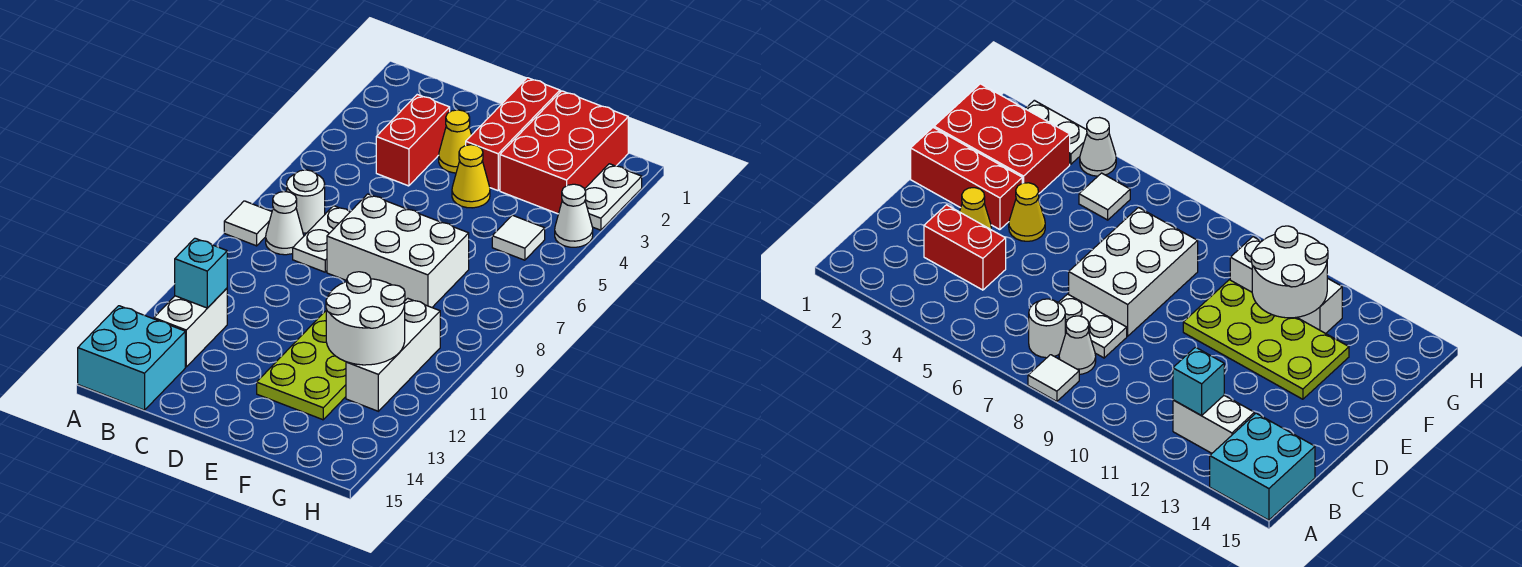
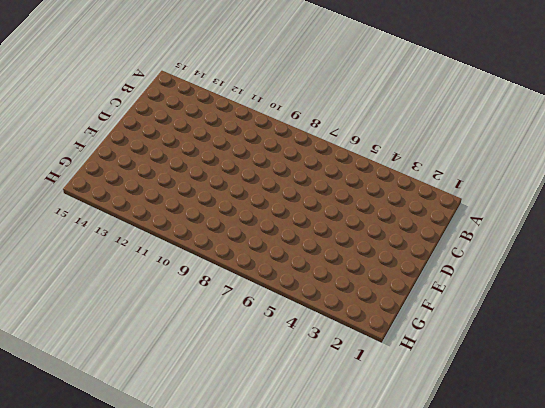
none -> white tile A8 level 1
none -> cyan brick A14:B15 level 1
none -> white round brick B7 level 1

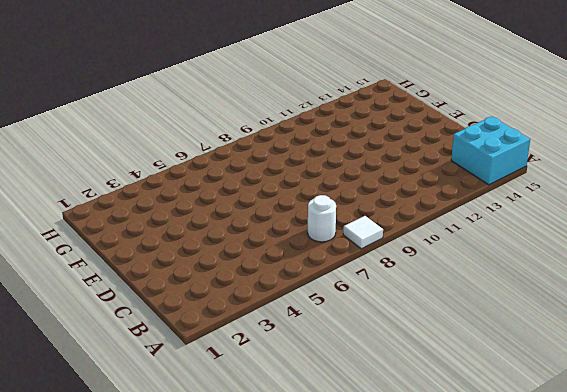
none -> white cone B8 level 1
none -> white brick B12:B13 level 1
none -> red brick C3:C4 level 1

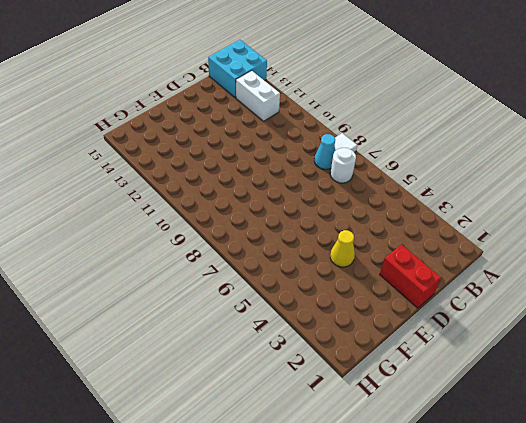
cyan cone B8 level 1 -> white cone B8 level 1
red brick D1:D2 level 1 -> red brick C3:C4 level 1
none -> white plate C7:C8 level 1
none -> yellow cone D3 level 1
none -> white brick D7:F8 level 1

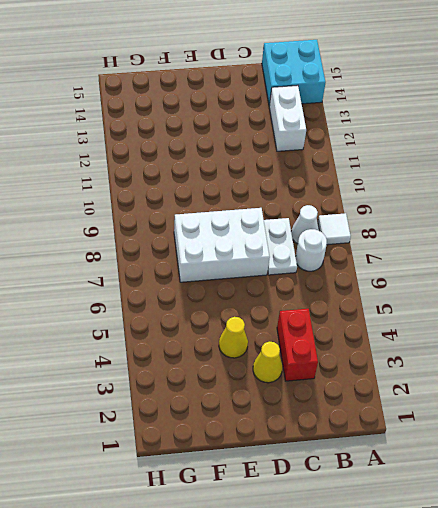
none -> red brick E1:E3 level 1
none -> lime plate E10:F13 level 1
none -> red brick F1:G3 level 1

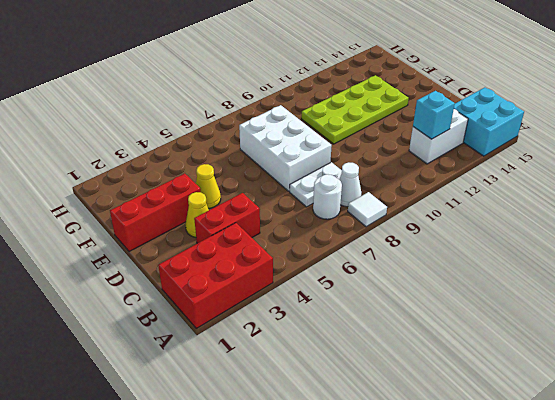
red brick A1:B3 level 1 -> red brick F1:G3 level 1
none -> white tile G5 level 1
none -> white brick G10:G12 level 1
none -> white plate H2:H3 level 1

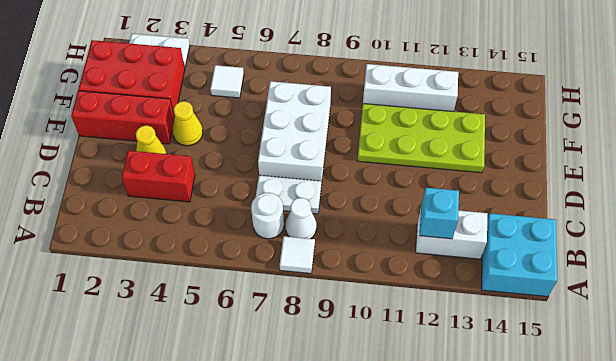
none -> white cone H4 level 1
none -> white round brick F11:G12 level 2

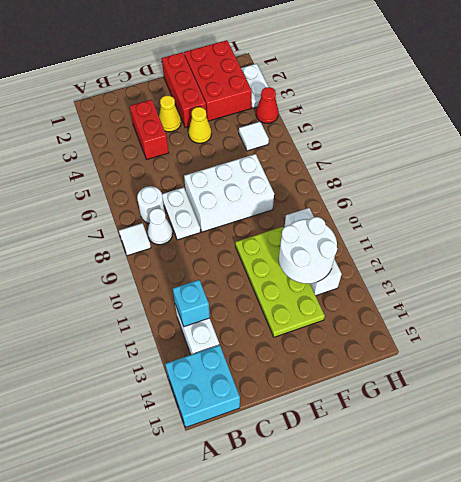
red cone H4 level 1 -> white cone H4 level 1

